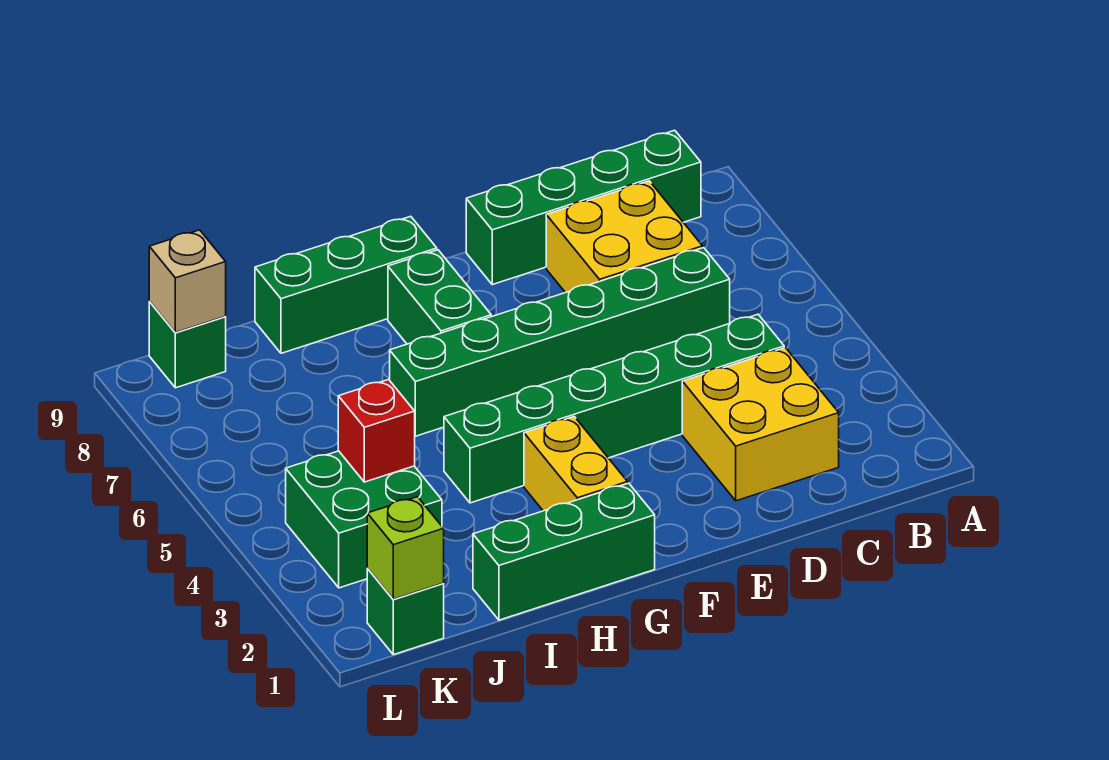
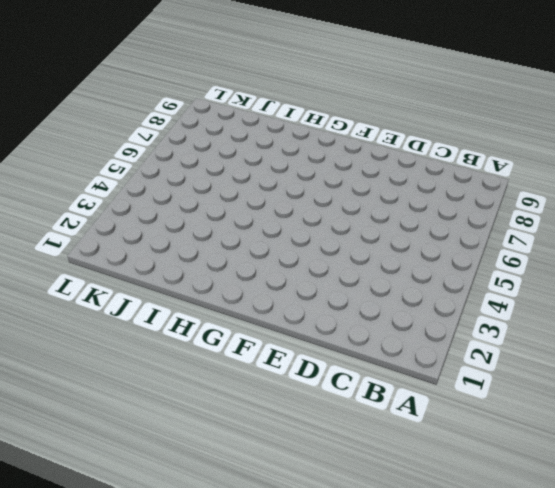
none -> green brick B9:E9 level 1
none -> yellow brick C2:D3 level 1
none -> green brick C4:H4 level 1

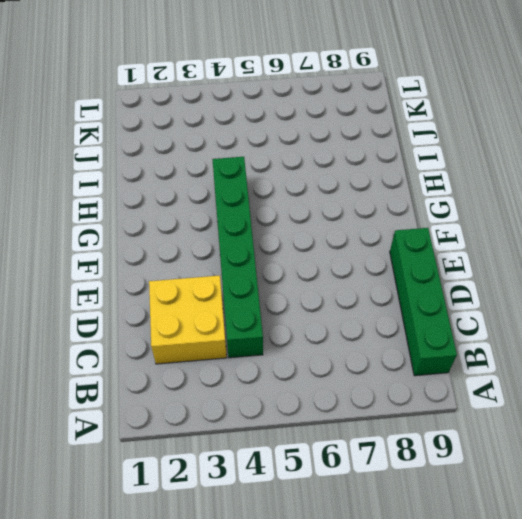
none -> green brick C6:H6 level 1
none -> yellow brick C7:D8 level 1
none -> green brick G1:I1 level 1

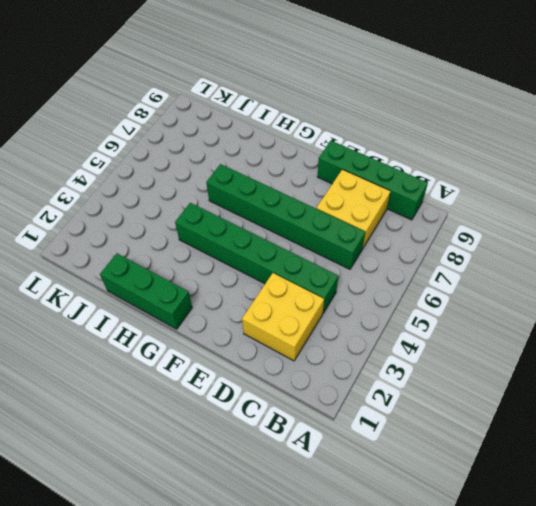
none -> yellow brick G2:G3 level 1
none -> green brick G7:G8 level 1
none -> green brick G9:I9 level 1

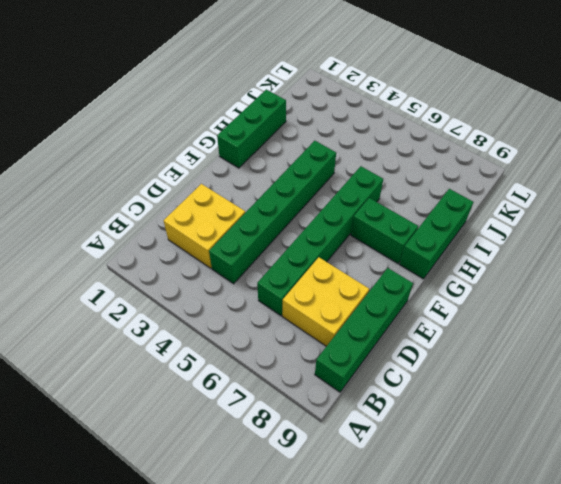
none -> yellow brick G2:G3 level 1
none -> green brick J3:K4 level 1
none -> green brick K1 level 1

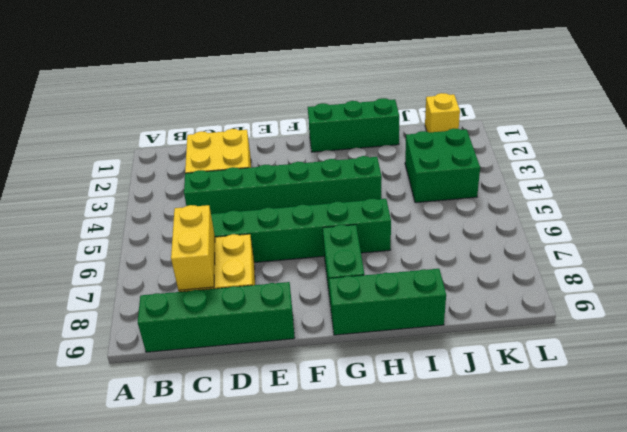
yellow brick C7:C8 level 2 -> yellow brick G2:G3 level 1
yellow brick K1 level 1 -> green brick K1 level 1
none -> green brick K9 level 1
none -> red brick J4 level 2
none -> lime brick K1 level 2

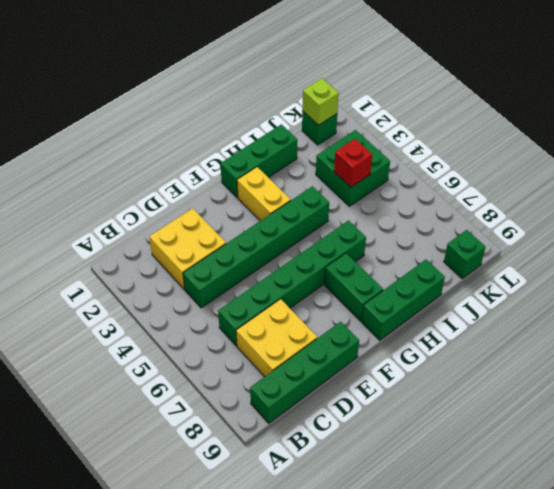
none -> tan brick K9 level 2

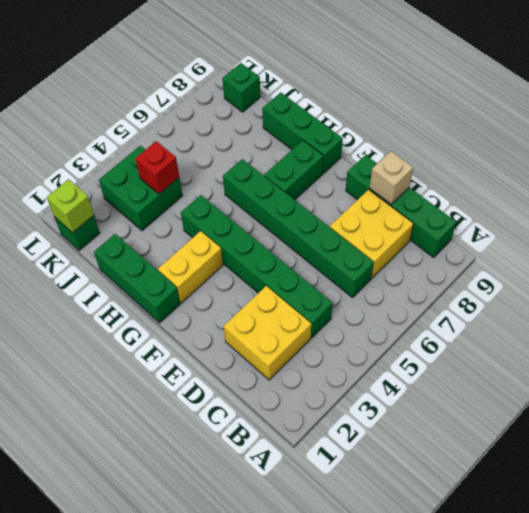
tan brick D9 level 2 -> tan brick K9 level 2

